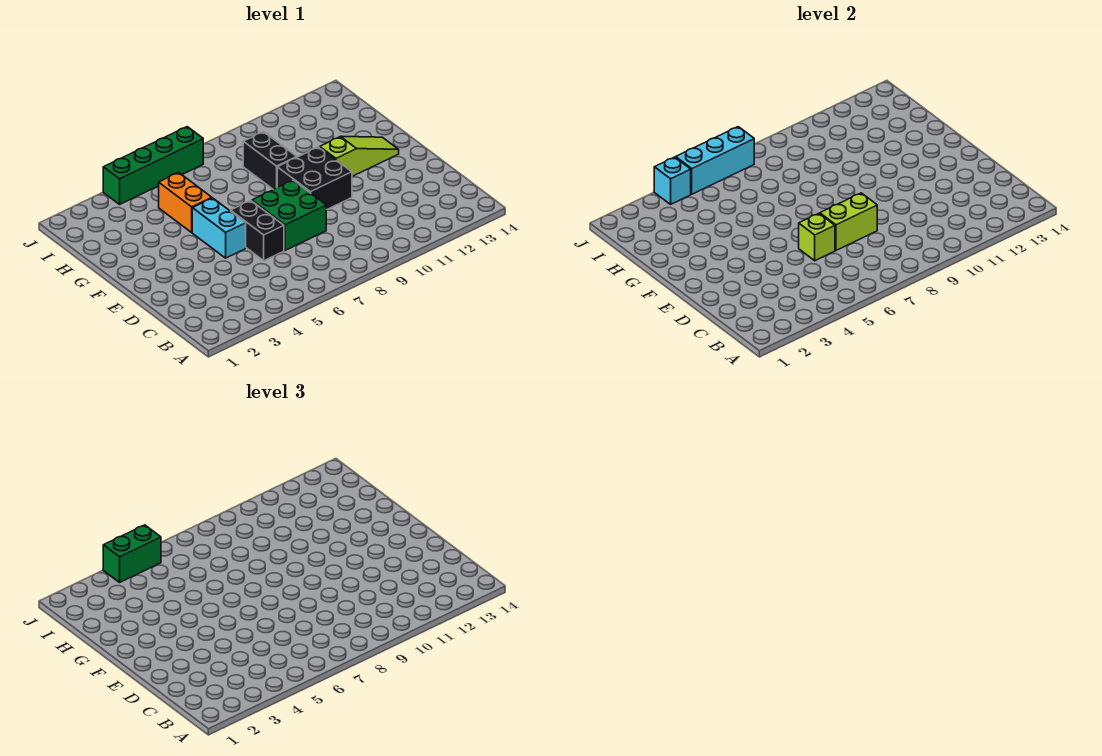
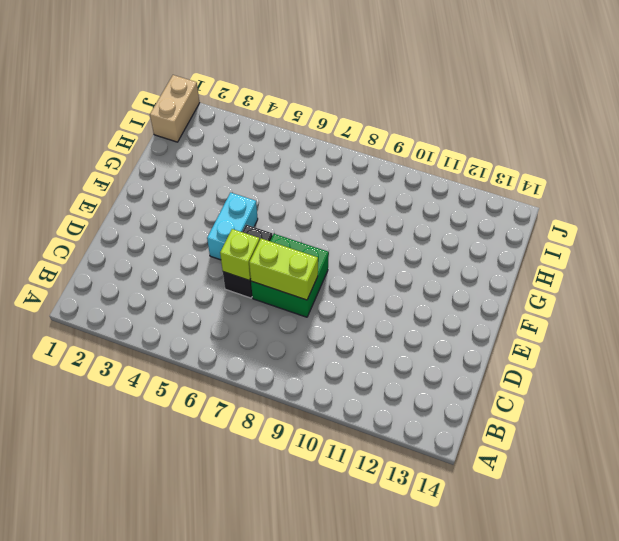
tan brick I1:J1 level 1 -> none
none -> black brick E9:F10 level 1
none -> lime slope F11:F13 level 1 top 11
none -> orange brick G5:H5 level 1

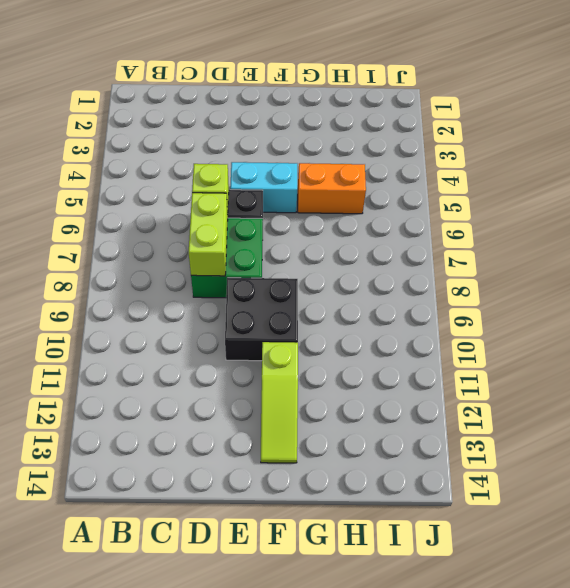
none -> black brick G9:H9 level 1
none -> green brick J4:J7 level 1
none -> cyan brick J4 level 2

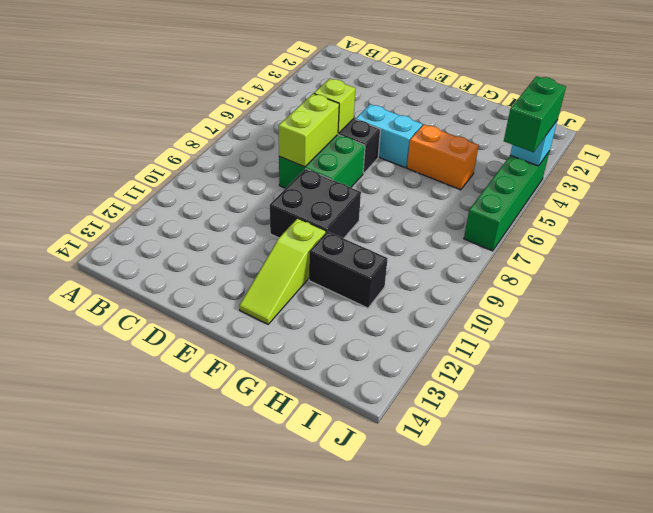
black brick G11:H11 level 1 -> black brick G9:H9 level 1
none -> cyan brick J5:J7 level 2

